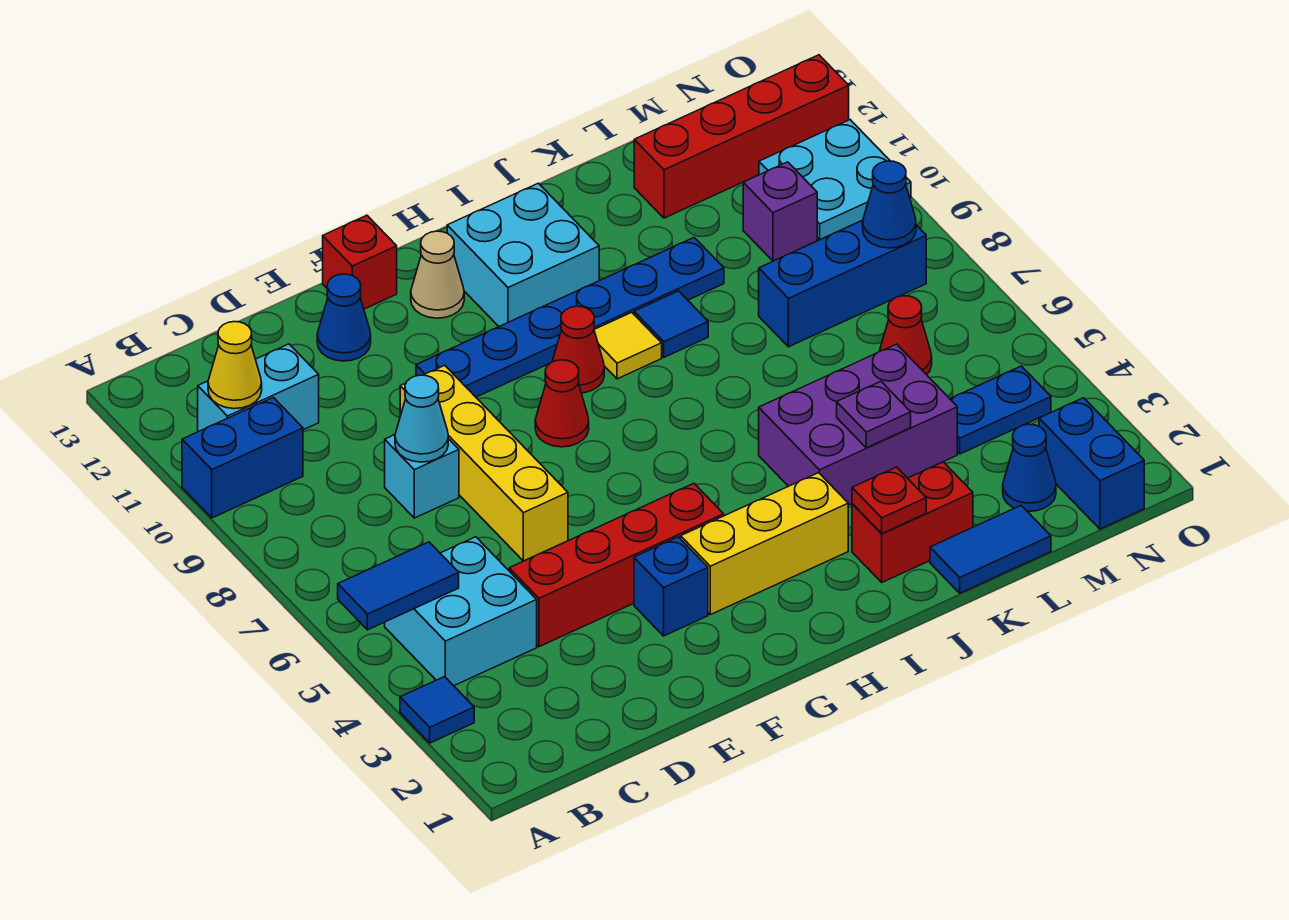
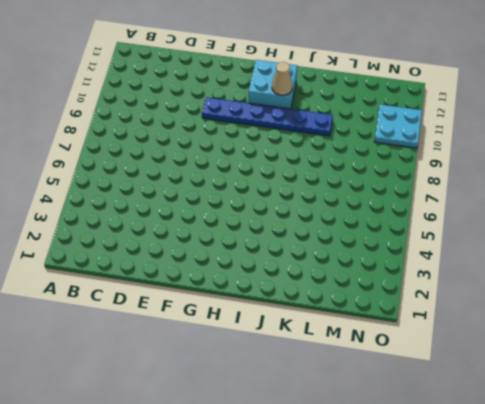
tan cone I11 level 2 -> tan cone G12 level 1
none -> blue tile A3 level 1
none -> blue brick A10:B10 level 1
none -> cyan brick B4:C5 level 1
none -> cyan brick B11:C11 level 1

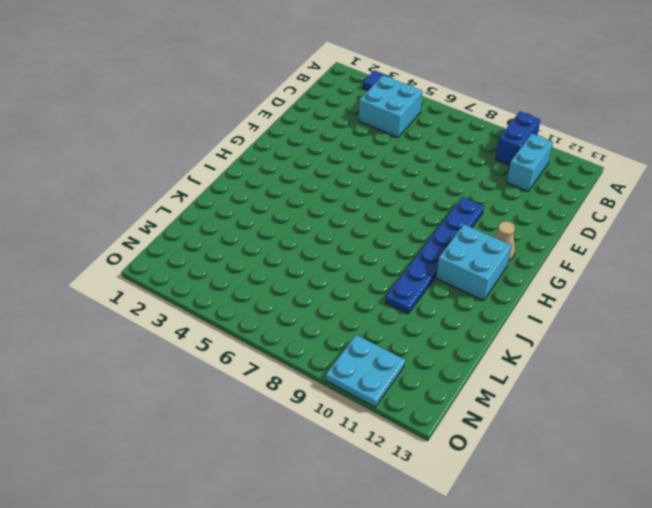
none -> red brick D4:G4 level 1
none -> cyan brick D8 level 1
none -> yellow brick E6:E9 level 1
none -> blue cone E12 level 1

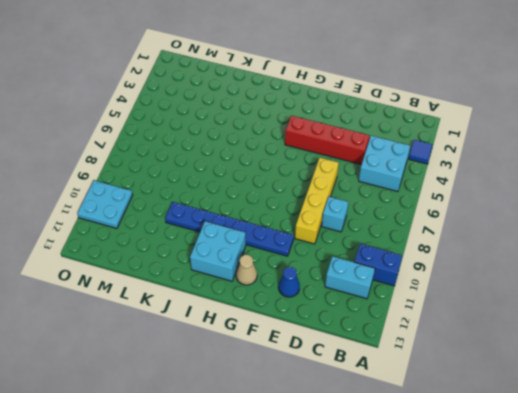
none -> blue brick F3 level 1
none -> red brick F13 level 1
none -> yellow brick G3:I3 level 1
none -> red cone G8 level 1

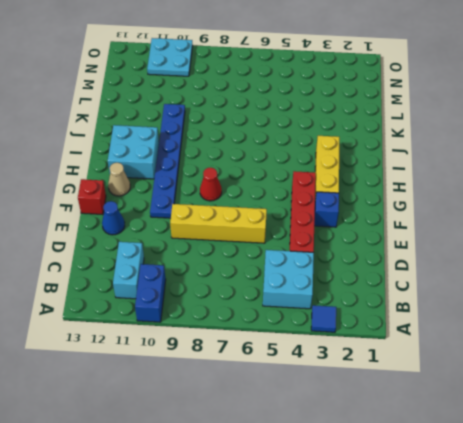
none -> cyan brick D8 level 1
none -> red cone H9 level 1
none -> yellow tile I9 level 1
none -> red brick J2:K2 level 1

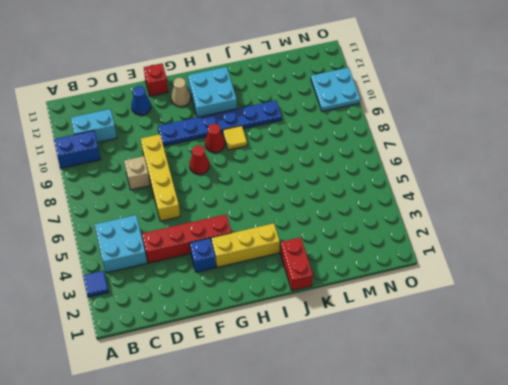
tan brick D8 level 1 -> cyan brick D8 level 1
red brick J1:J2 level 1 -> red brick J2:K2 level 1
none -> purple brick J4:L5 level 1
none -> blue tile J9 level 1
none -> blue tile K1:L1 level 1
none -> blue brick L8:N8 level 1

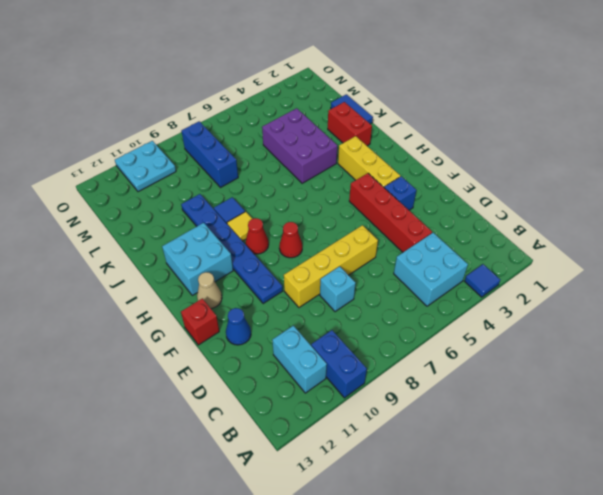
none -> red brick L12:O12 level 1
none -> blue cone M2 level 1
none -> blue plate M4:N4 level 1
none -> red cone M6 level 1

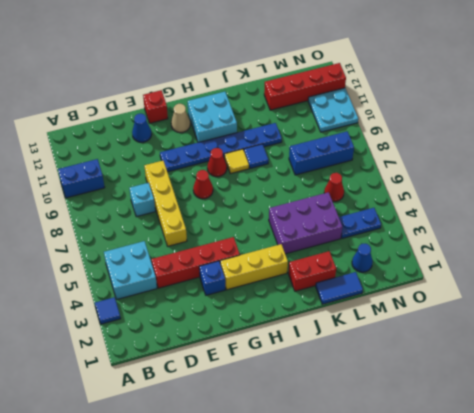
none -> cyan brick B11:C11 level 1
none -> purple brick M10 level 1
none -> blue brick N1:N2 level 1
none -> blue tile A5:B5 level 2

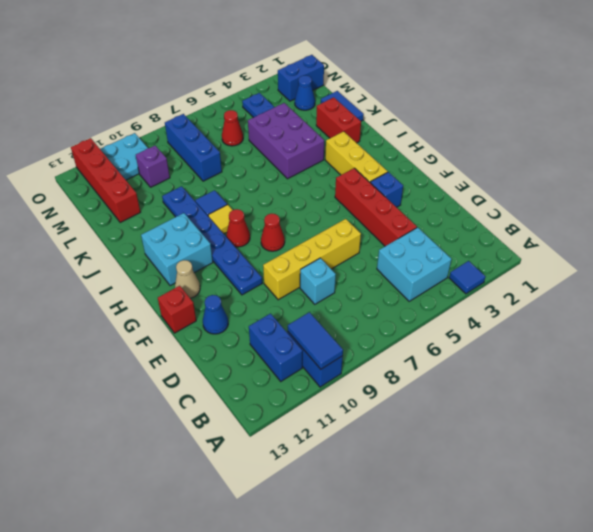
blue tile A10:B10 level 2 -> blue tile A5:B5 level 2
blue brick B11:C11 level 1 -> cyan brick B11:C11 level 1
none -> yellow cone B11 level 2
none -> cyan cone D8 level 2
none -> red plate J2 level 2
none -> purple plate K4 level 2

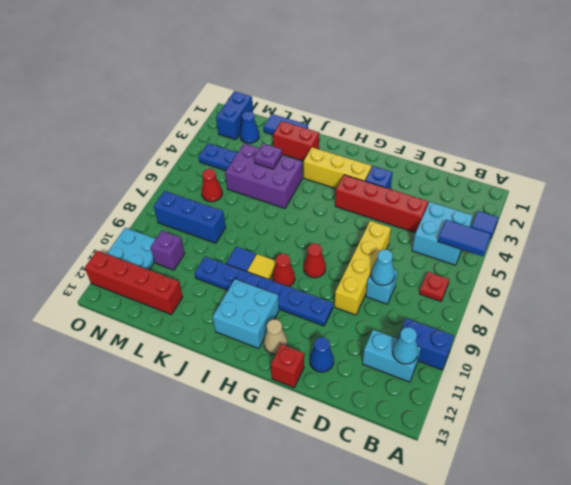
red plate B7 level 1 -> red plate J2 level 2
cyan cone B11 level 2 -> yellow cone B11 level 2
none -> blue cone N8 level 2

